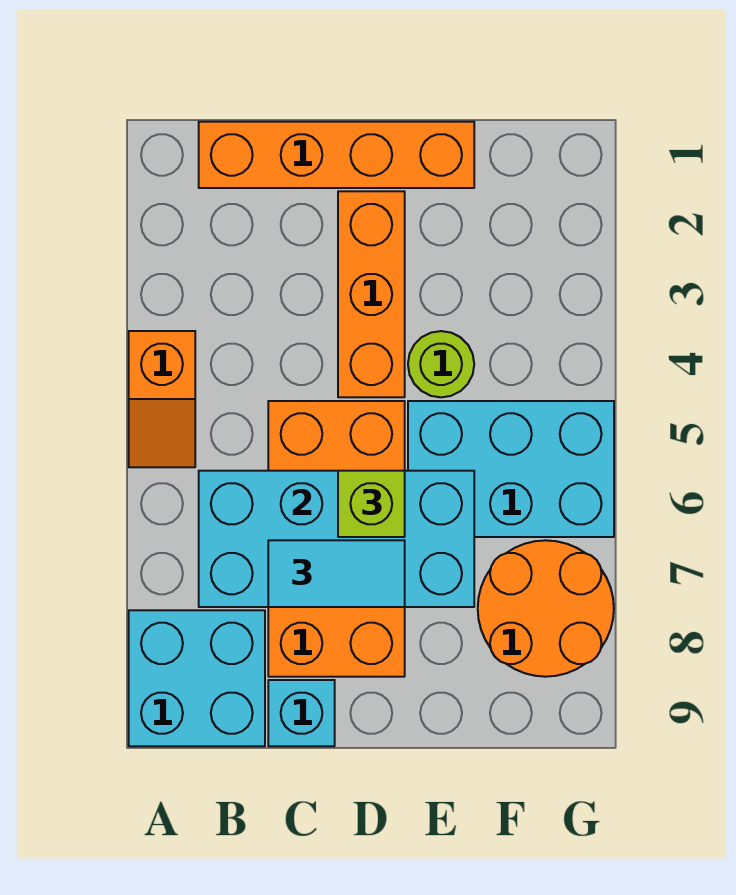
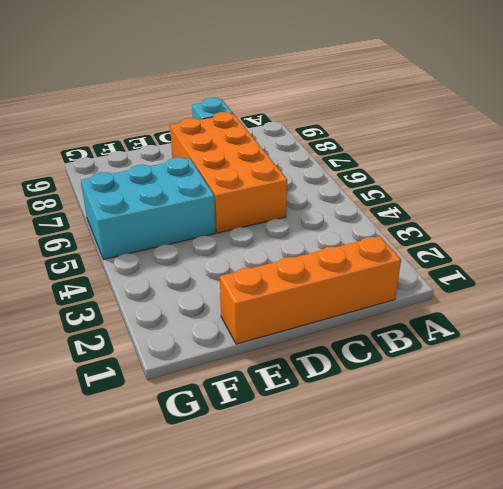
none -> orange slope A4:A5 level 1 top 4
none -> cyan brick A8:B9 level 1
none -> orange brick D2:D4 level 1

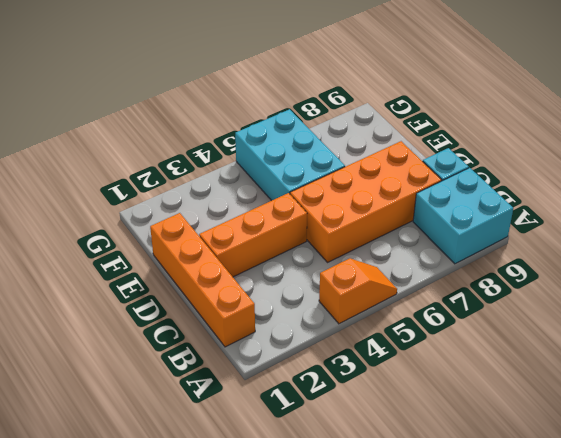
none -> lime round brick E4 level 1
none -> orange round brick F7:G8 level 1
none -> cyan brick B6:E7 level 2

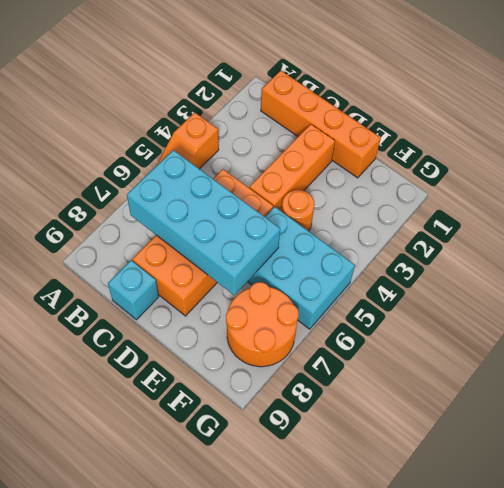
orange round brick E4 level 1 -> lime round brick E4 level 1
none -> cyan brick A8:B9 level 1
none -> cyan tile C7:D7 level 3
none -> lime brick D6 level 3

